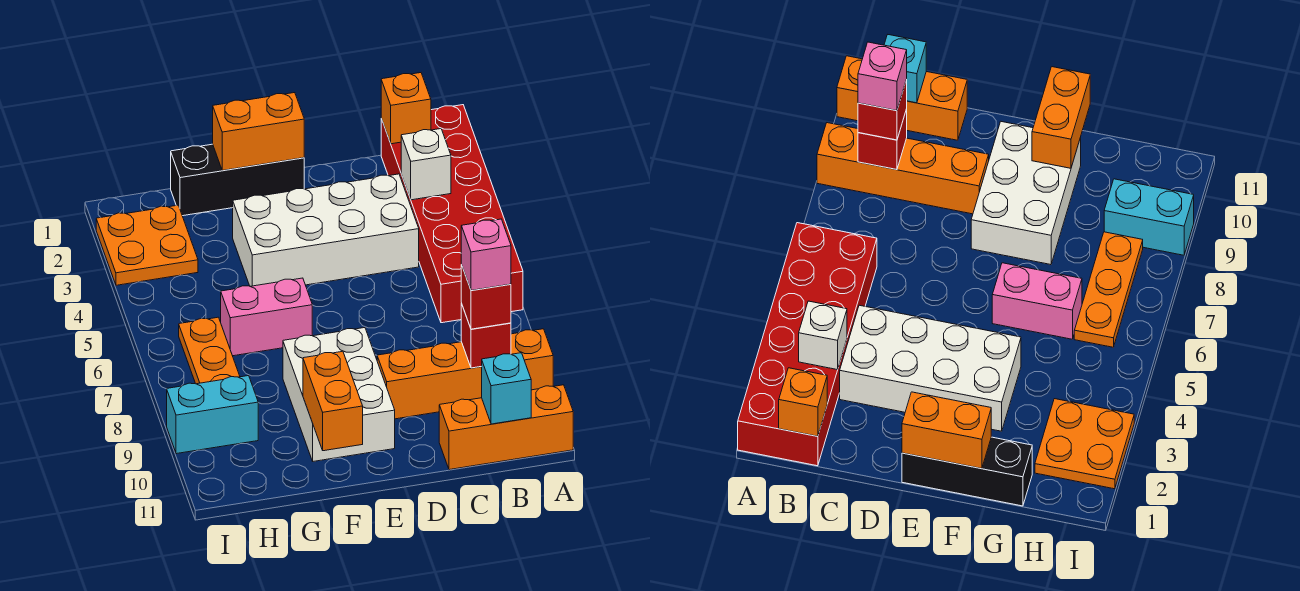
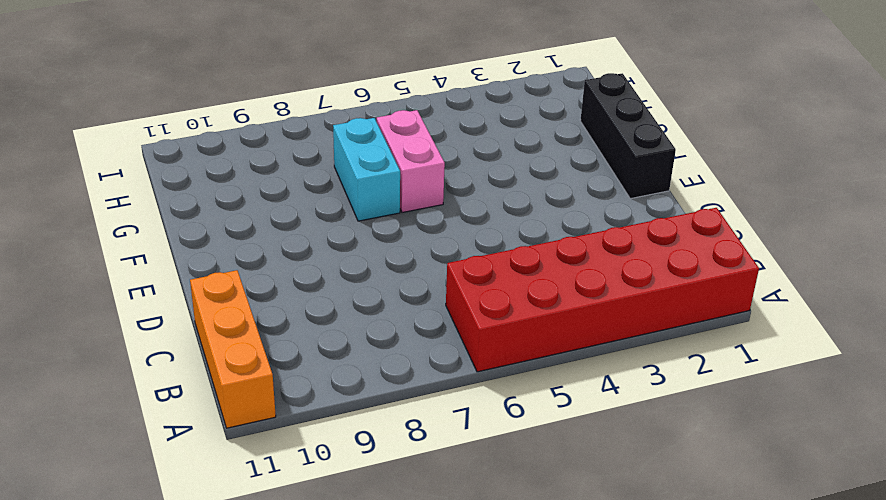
cyan brick F7:G7 level 1 -> cyan brick H9:I9 level 1
none -> orange brick A9:D9 level 1
none -> white brick C3:F4 level 1
none -> white brick E8:F10 level 1

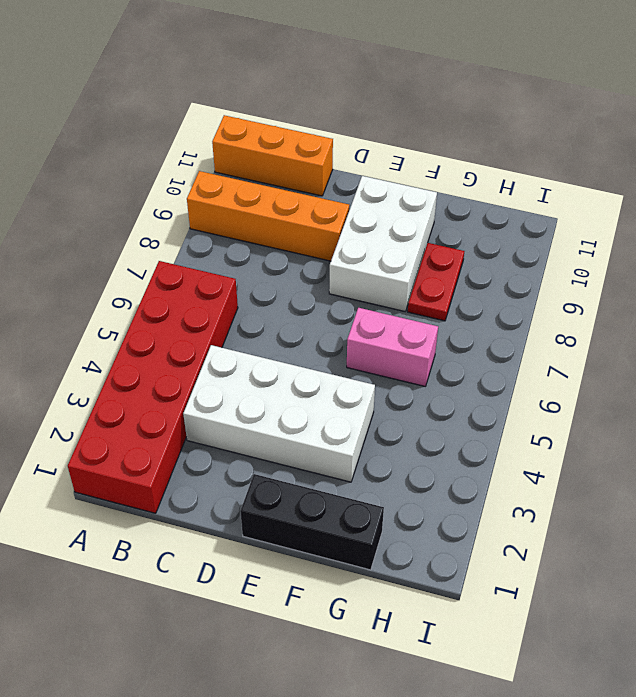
red plate G8:G9 level 1 -> none
none -> orange plate H2:I3 level 1
none -> orange plate H6:H8 level 1
none -> cyan brick H9:I9 level 1

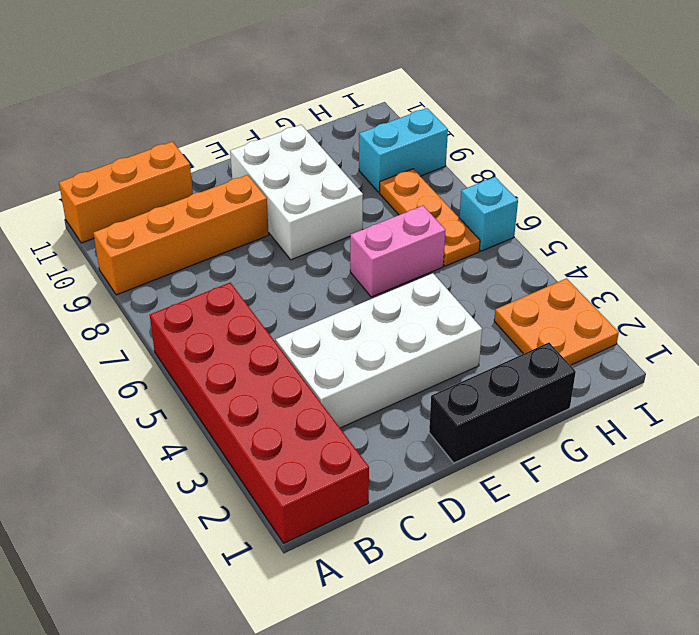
cyan brick I6 level 1 -> cyan brick B11 level 2
none -> orange brick B1 level 2
none -> white brick B3 level 2
none -> red brick B9 level 2

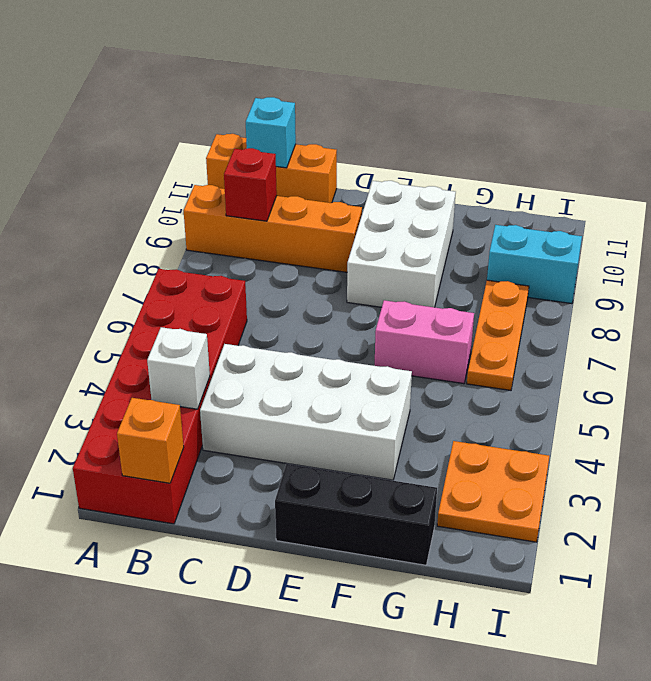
none -> orange brick E1:F1 level 2
none -> orange brick F10:F11 level 2
none -> red brick B9 level 3

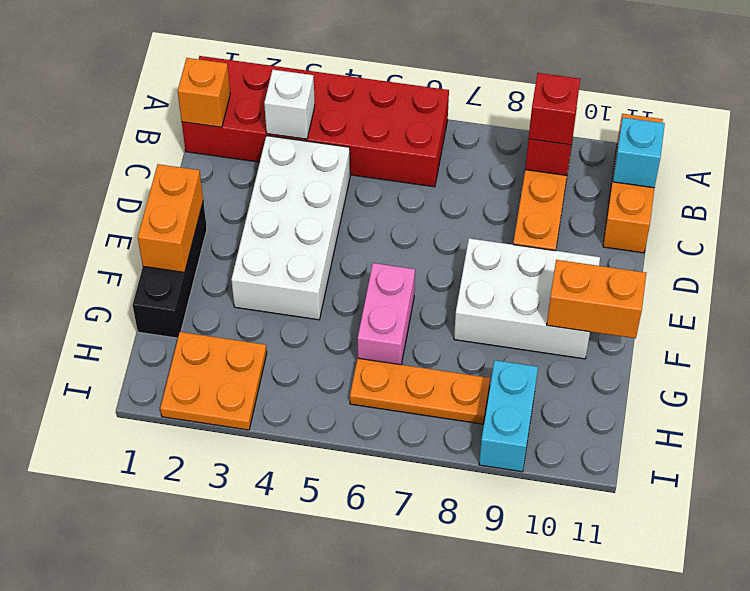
none -> pink brick B9 level 4

